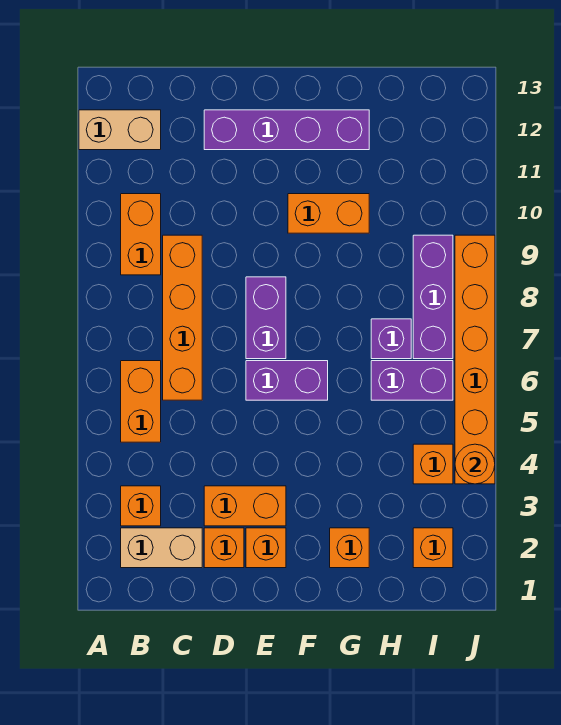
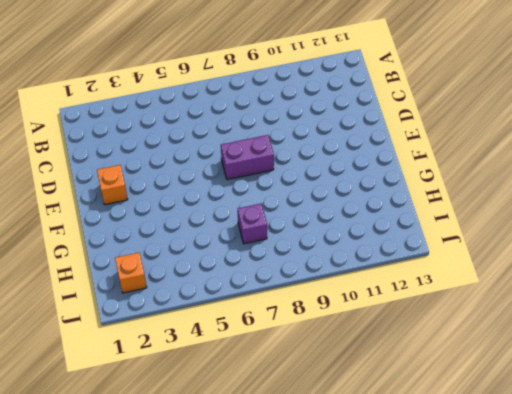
none -> tan brick A12:B12 level 1
none -> tan brick B2:C2 level 1
none -> orange brick B3 level 1

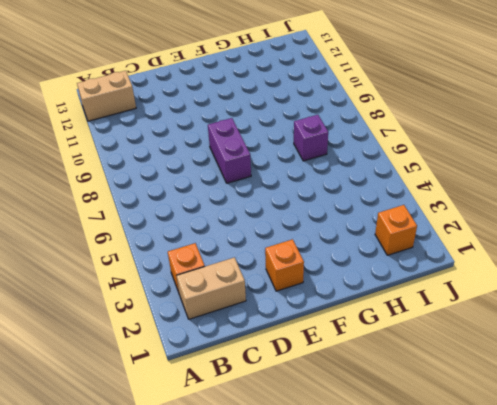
none -> orange brick B5:B6 level 1
none -> orange brick B9:B10 level 1
none -> orange brick C6:C9 level 1

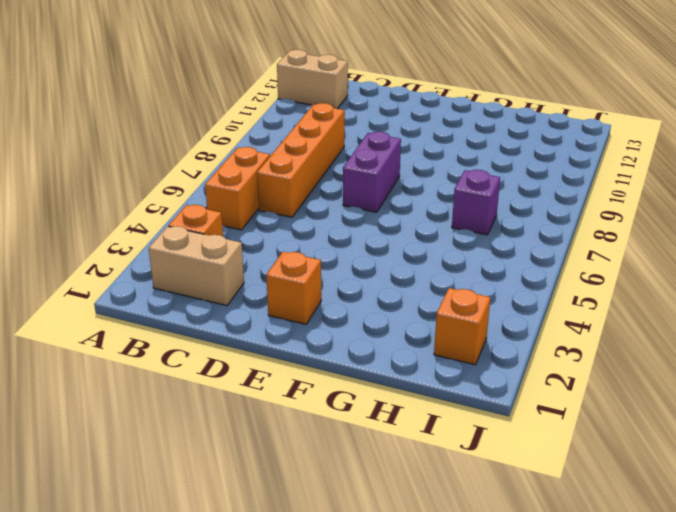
none -> orange brick B9:B10 level 1
none -> orange brick D2 level 1
none -> orange brick D3:E3 level 1

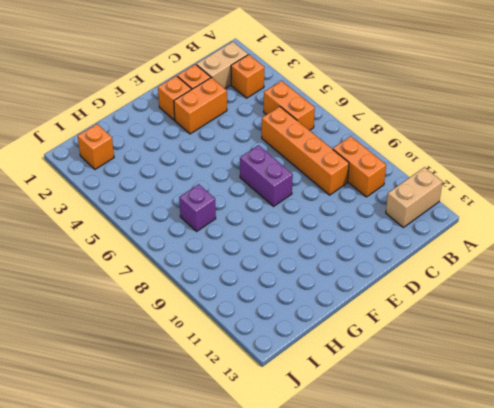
none -> purple brick D12:G12 level 1
none -> purple brick E6:F6 level 1
none -> orange brick F10:G10 level 1

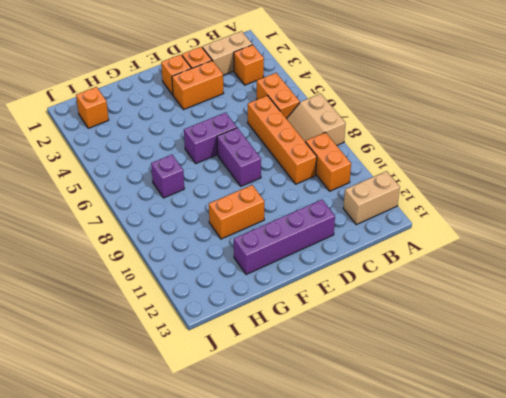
tan slope A7:B8 level 1 top A -> none
none -> orange brick G2 level 1
none -> purple brick H6:I6 level 1
none -> orange brick I4 level 1

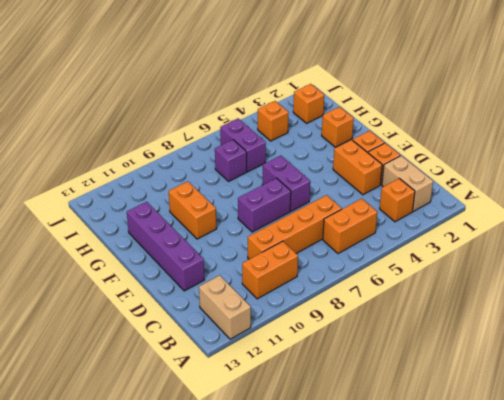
none -> purple brick I7:I9 level 1
none -> orange brick J4:J9 level 1
none -> orange round brick J4 level 2

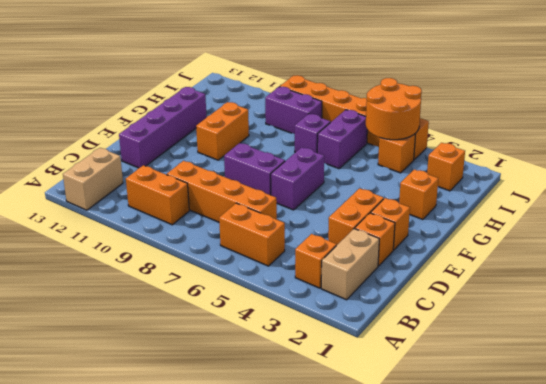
orange round brick I4:J5 level 2 -> orange round brick J4 level 2
purple brick I8:I9 level 1 -> purple brick I7:I9 level 1

